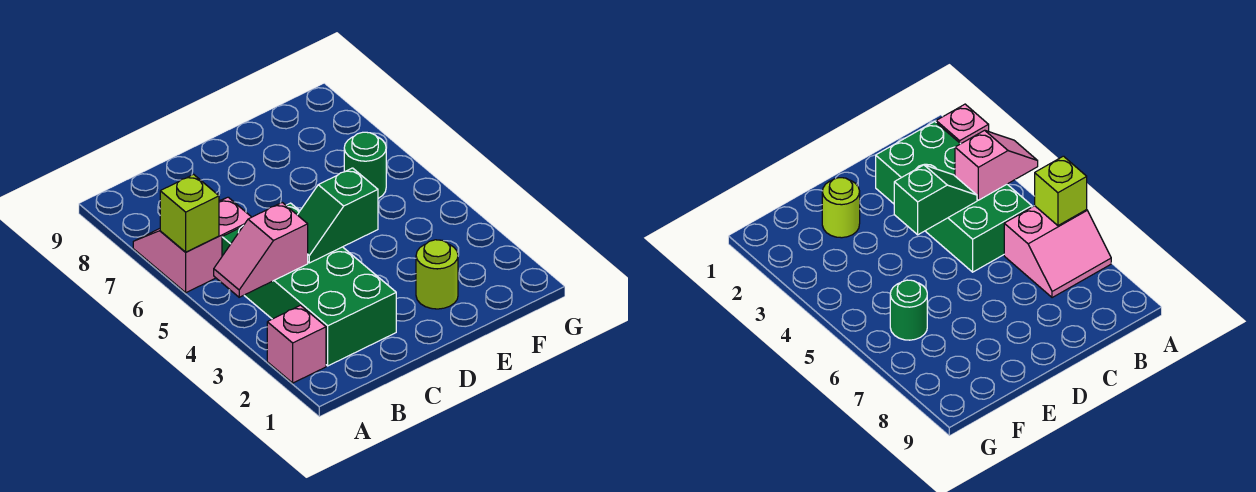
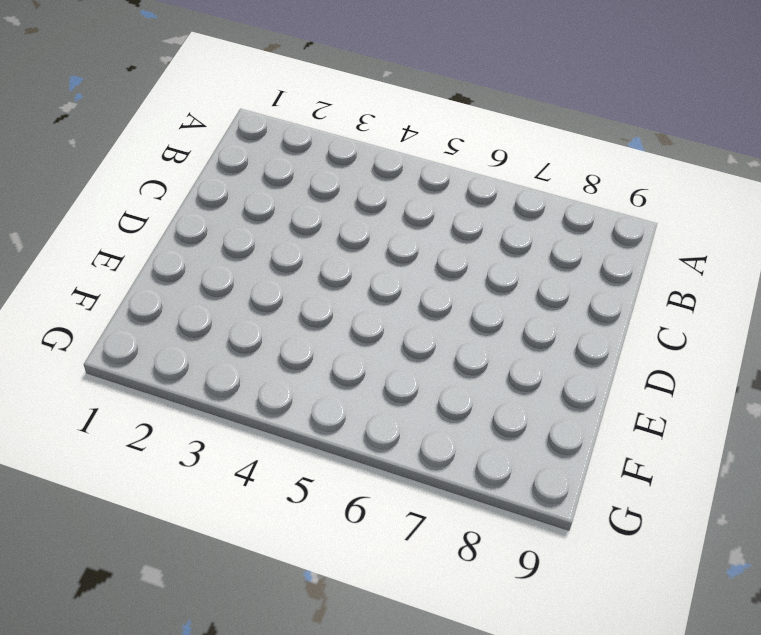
none -> pink brick A2 level 1
none -> pink slope A6:B7 level 1 top 6

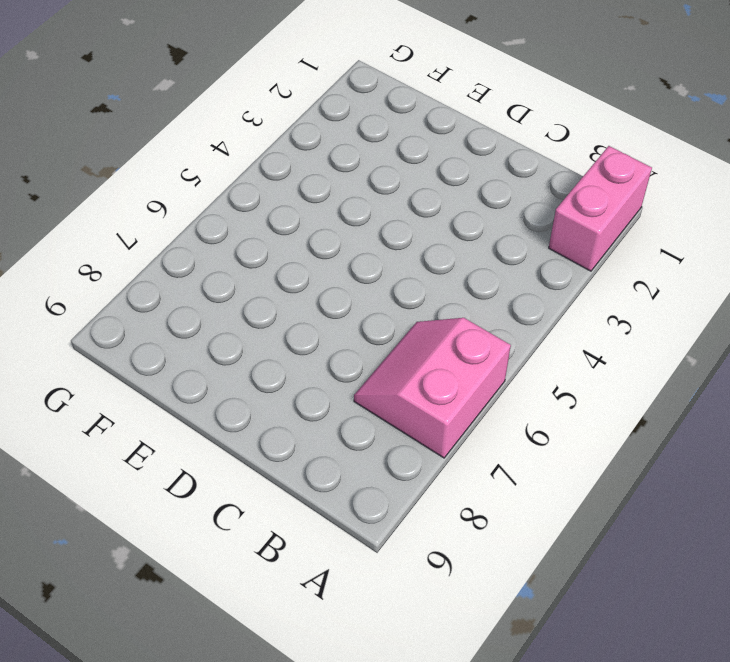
pink brick A1:A2 level 1 -> pink brick A2 level 1
pink slope A6:B7 level 1 top A -> pink slope A6:B7 level 1 top 6
none -> green brick B2:C5 level 1
none -> lime round brick E2 level 1

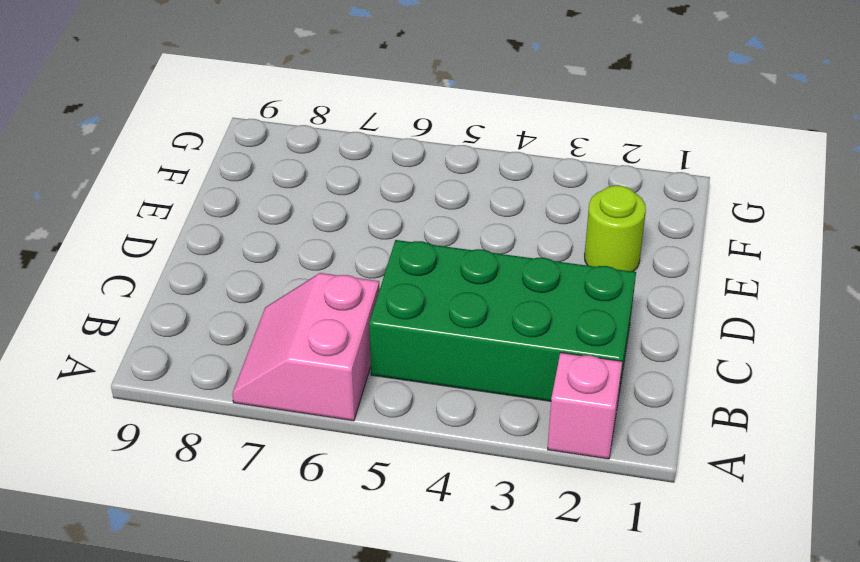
none -> green round brick F6 level 1
none -> pink slope A4:B4 level 2 top B

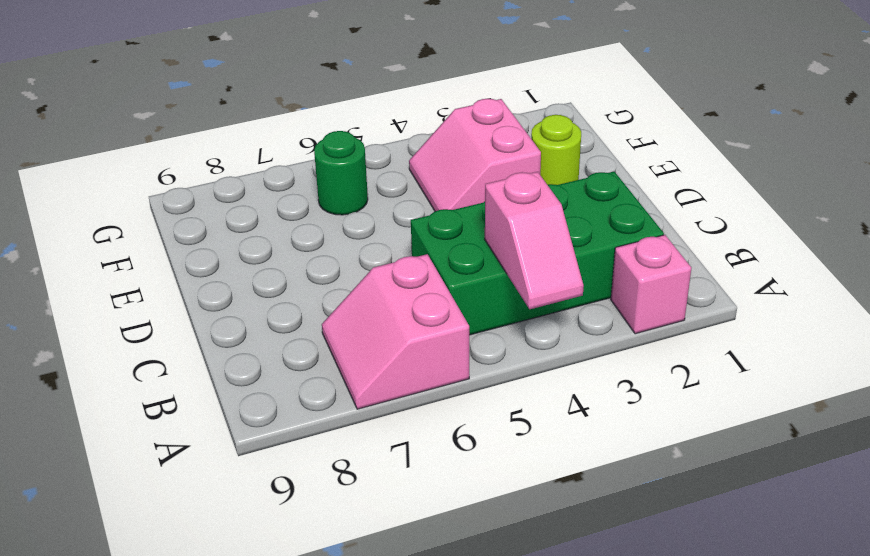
pink slope E3:F4 level 1 top 3 -> none
none -> lime brick A6 level 2
none -> green slope C4:D4 level 2 top D

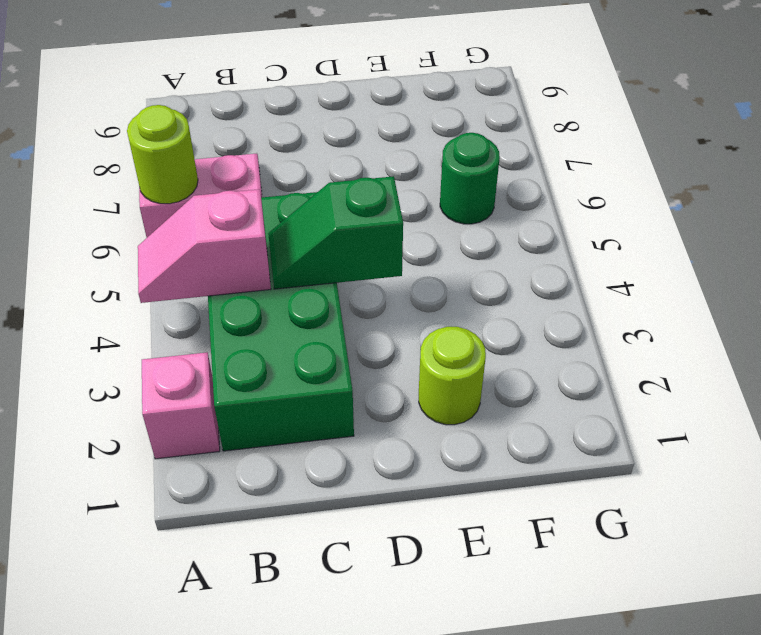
lime round brick A6 level 2 -> lime brick A6 level 2

